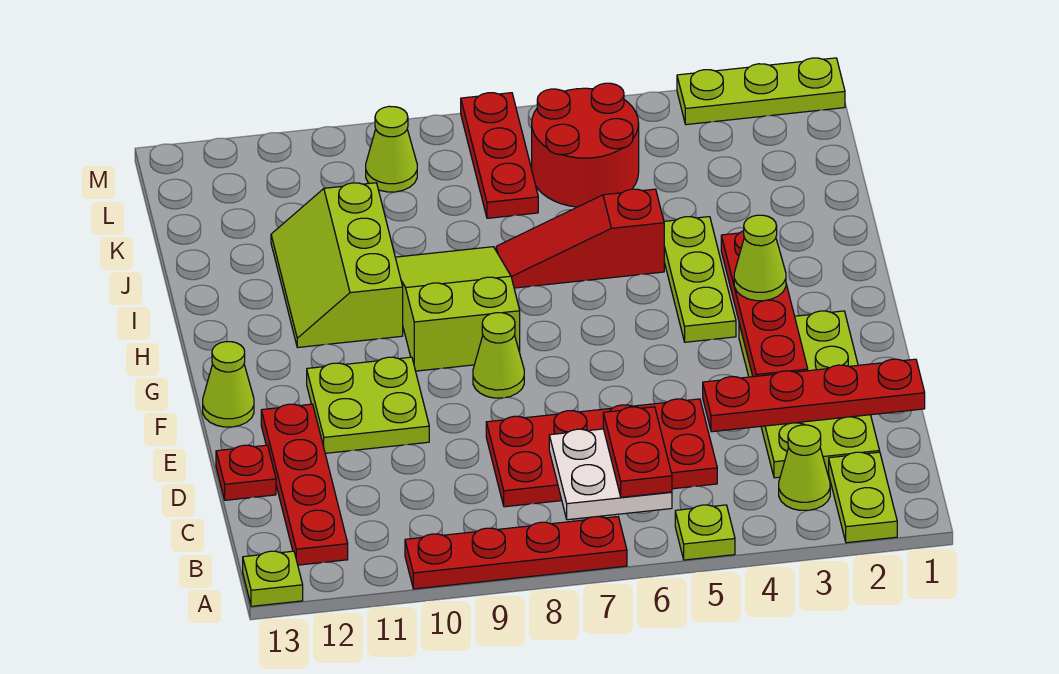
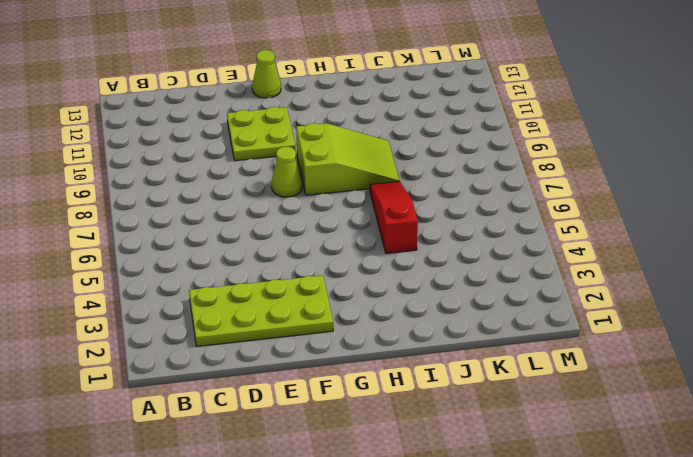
none -> lime plate A2:B2 level 1
none -> lime plate A5 level 1
none -> red plate A7:A10 level 1

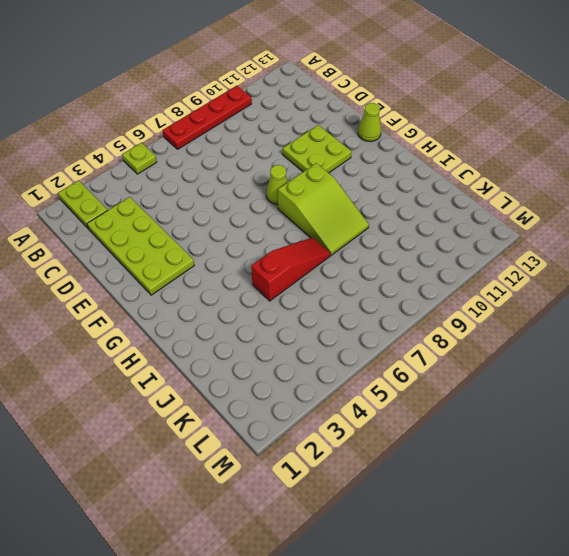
none -> lime plate A13 level 1
none -> lime cone B3 level 1
none -> red plate B12:E12 level 1

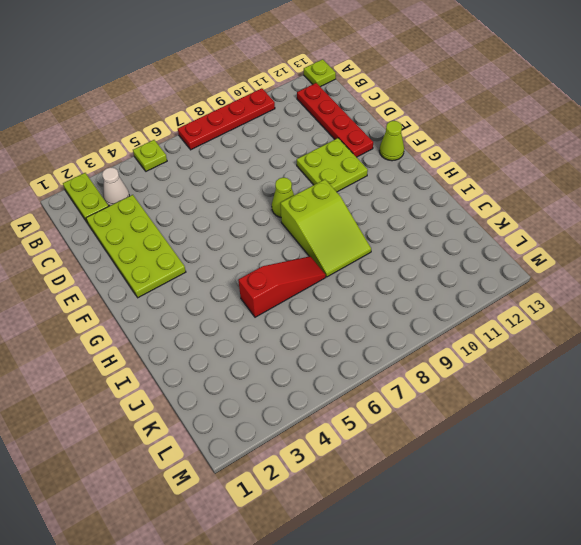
white cone B3 level 1 -> lime cone B3 level 1
none -> red plate C5:D8 level 1
none -> red plate D13 level 1
none -> lime plate G4:I4 level 1

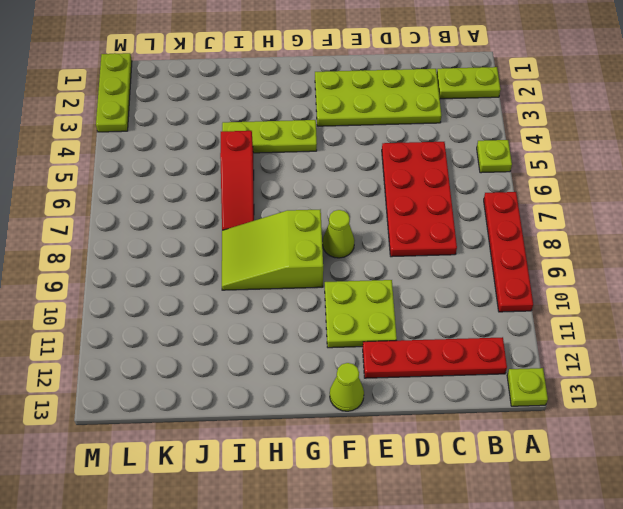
none -> lime cone B3 level 1
none -> red plate D13 level 1
none -> lime slope H10:J11 level 1 top 10

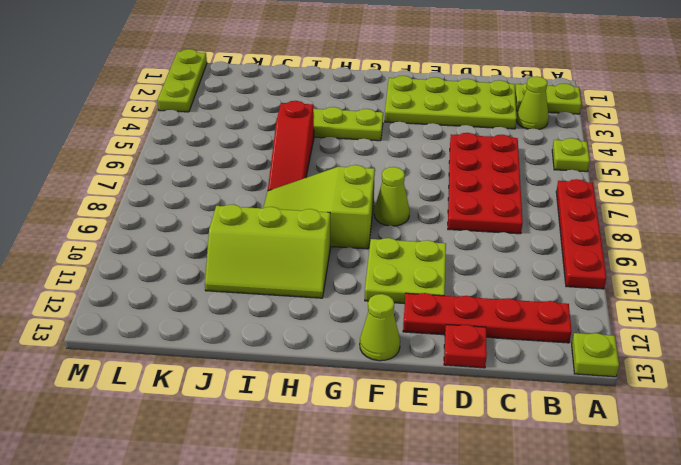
none -> red round brick K5:L6 level 1
none -> red plate K7:M7 level 1
none -> lime cone L9 level 1

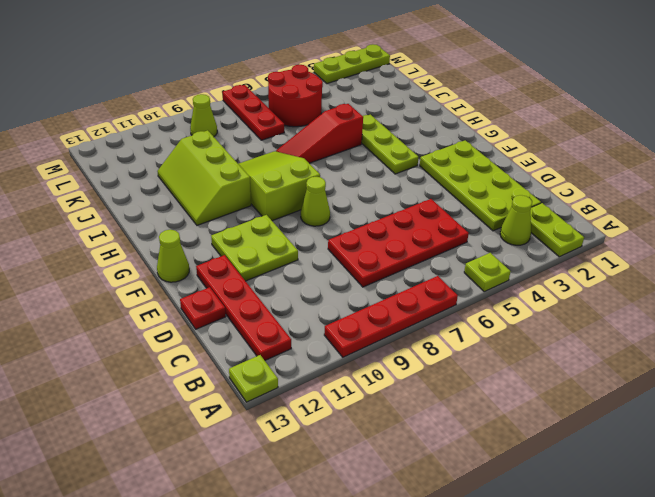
none -> white plate B6:C7 level 2
none -> red plate D1:D4 level 2
none -> red plate E3:H3 level 2

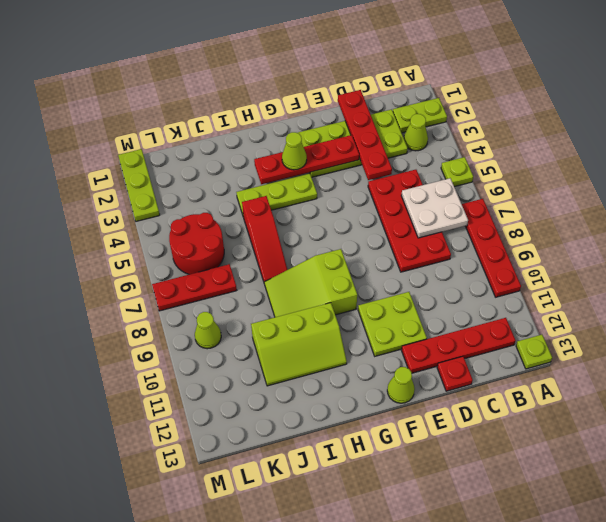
none -> lime cone F8 level 1
none -> red plate B6:C6 level 3

